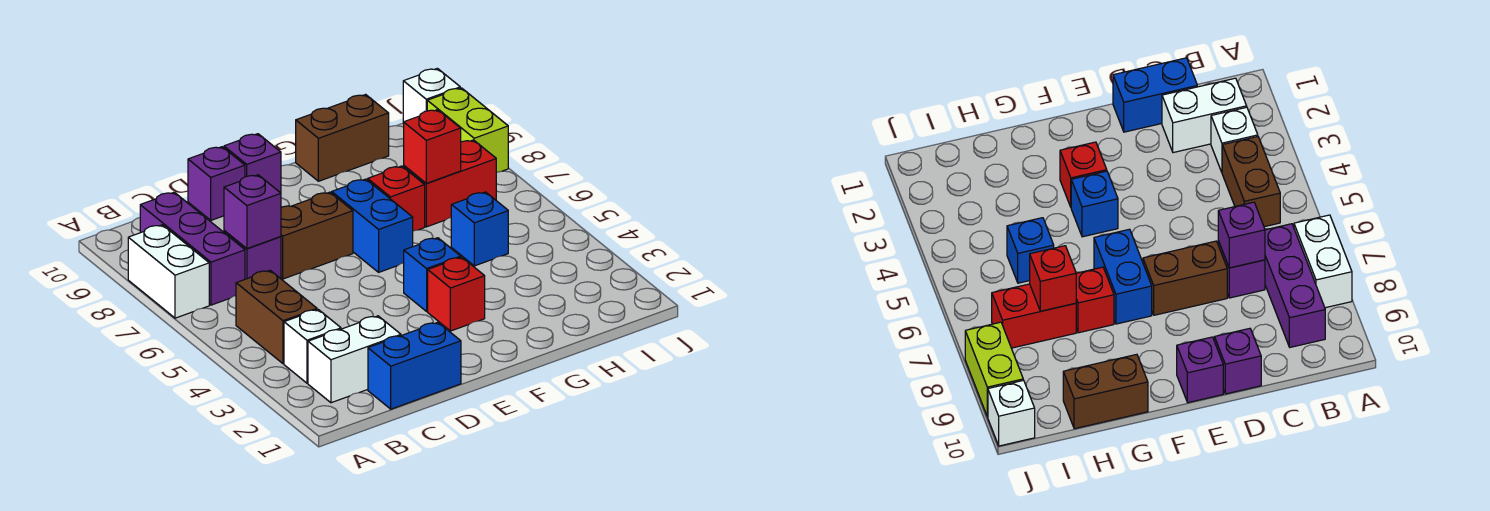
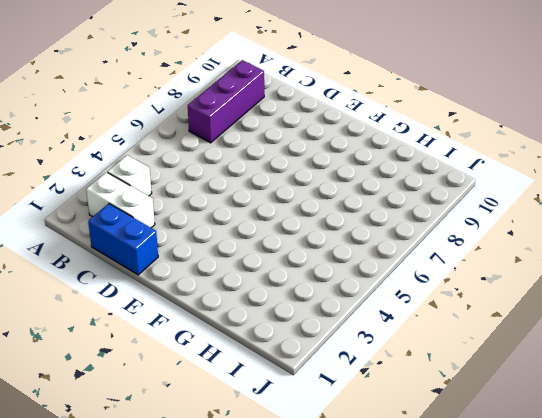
none -> white brick A7:A8 level 1
none -> brown brick B4:B5 level 1
none -> purple brick C7 level 1

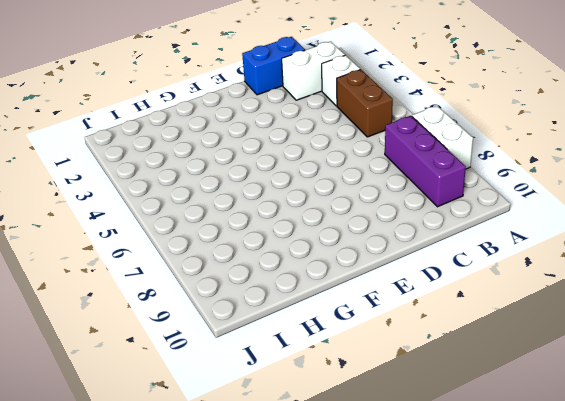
none -> purple brick C7 level 1
none -> brown brick D7:E7 level 1
none -> purple brick D10 level 1

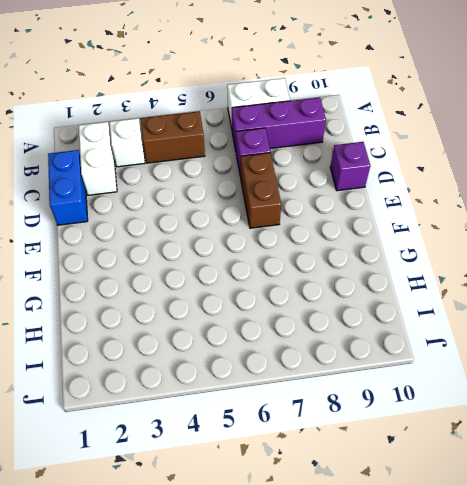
none -> purple brick E10 level 1
none -> red brick F3 level 1
none -> blue brick F4 level 1

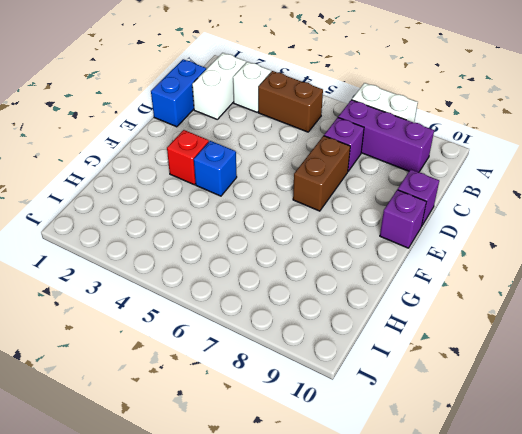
none -> blue brick F6:F7 level 1
none -> red brick G7 level 1
none -> brown brick G10:H10 level 1

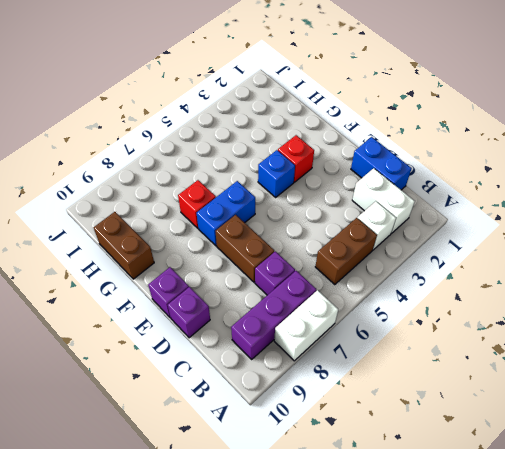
none -> blue brick H5 level 1
none -> red brick H7:I7 level 1
none -> lime brick J8:J9 level 1

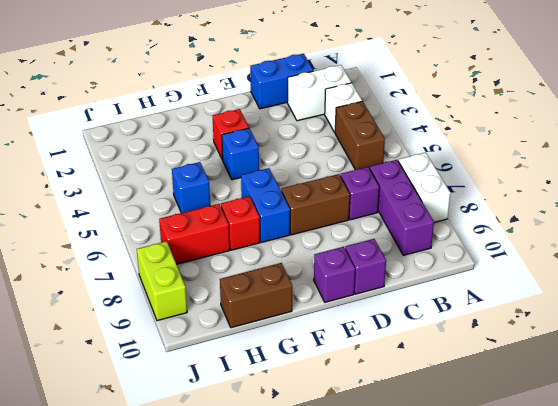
none -> white brick J10 level 1
none -> purple brick C7 level 2
none -> red brick H7 level 2

